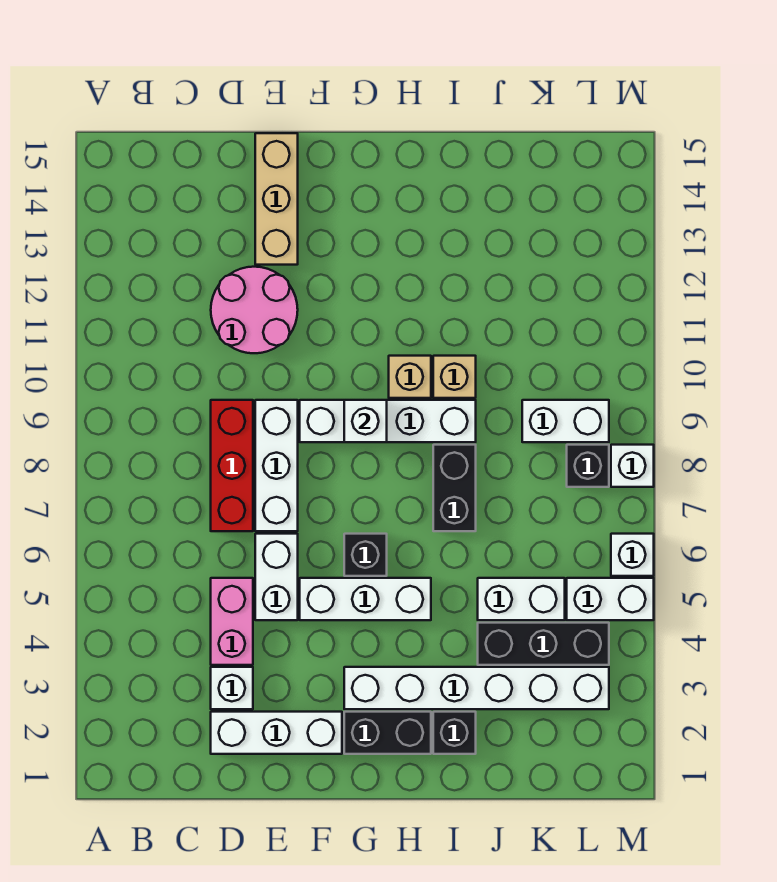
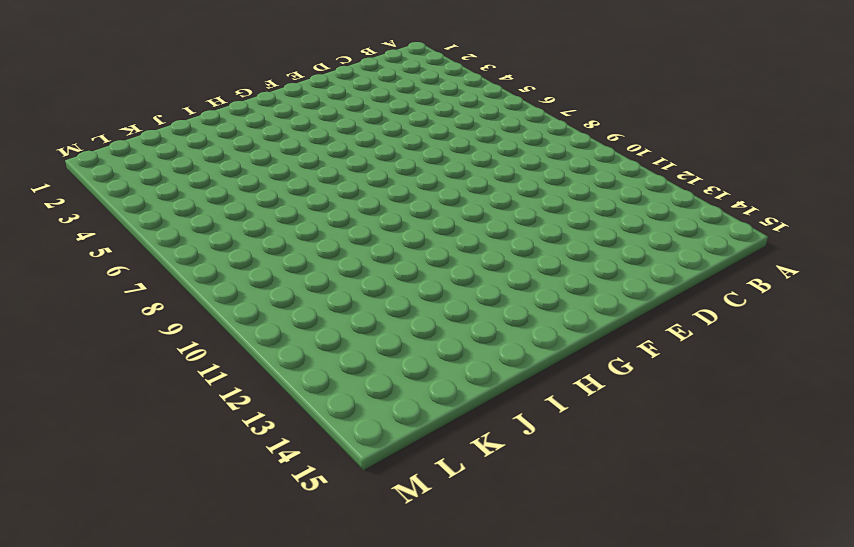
none -> white brick D2:F2 level 1
none -> white brick D3 level 1
none -> pink brick D4:D5 level 1

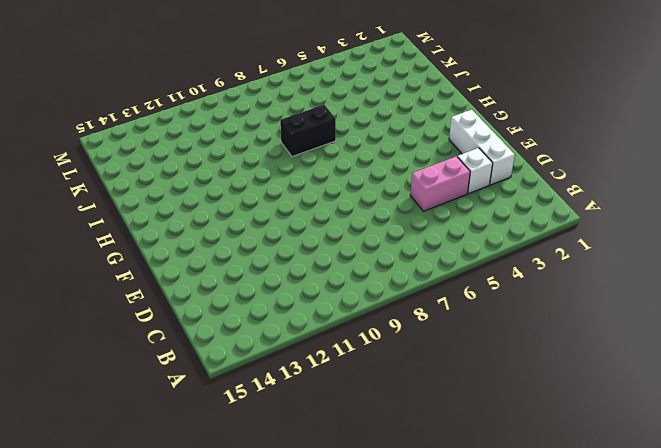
none -> red brick D7:D9 level 1
none -> pink round brick D11:E12 level 1
none -> white brick E5:E6 level 1

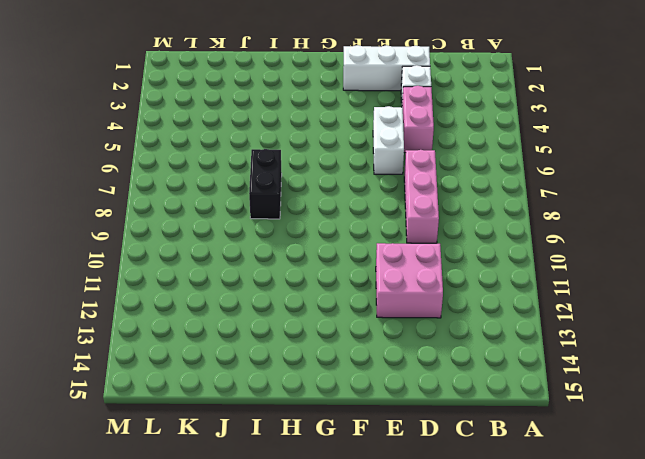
pink brick D7:D9 level 1 -> red brick D7:D9 level 1
pink brick D11:E12 level 1 -> pink round brick D11:E12 level 1
none -> white brick E7:E9 level 1
none -> tan brick E13:E15 level 1
none -> white brick F5:H5 level 1

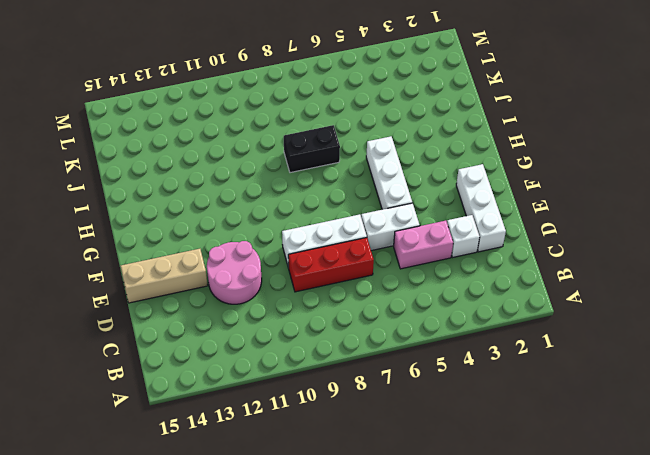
none -> white brick F9:I9 level 1
none -> black brick G2:H2 level 1
none -> white brick G3:L3 level 1

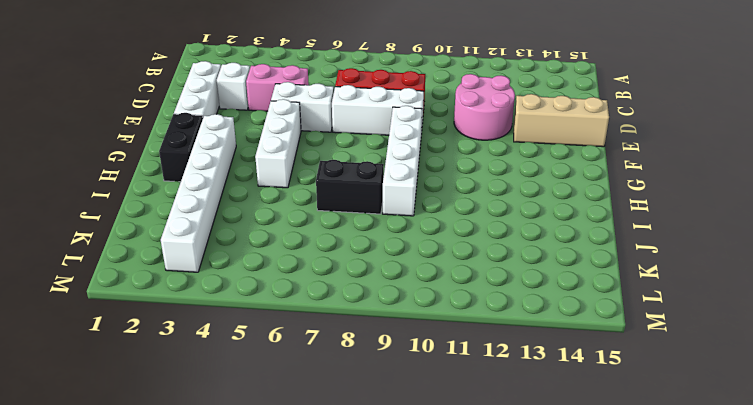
none -> black brick G6 level 1
none -> tan brick H10 level 1
none -> black brick I2 level 1

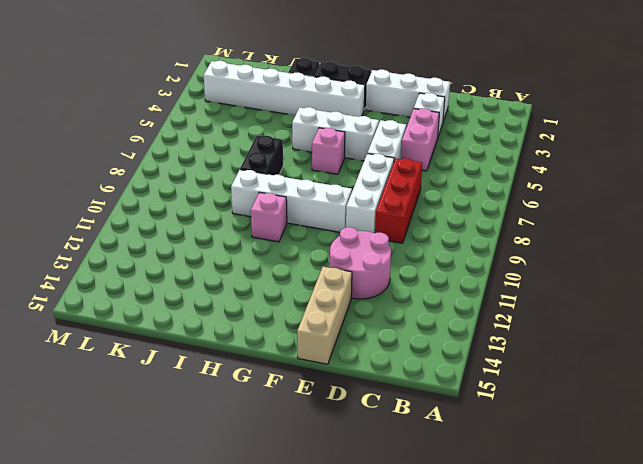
pink brick G6 level 1 -> black brick G6 level 1
pink brick H10 level 1 -> tan brick H10 level 1
none -> tan brick I10 level 1
none -> black brick J4:L4 level 1
none -> white brick J5:K5 level 1

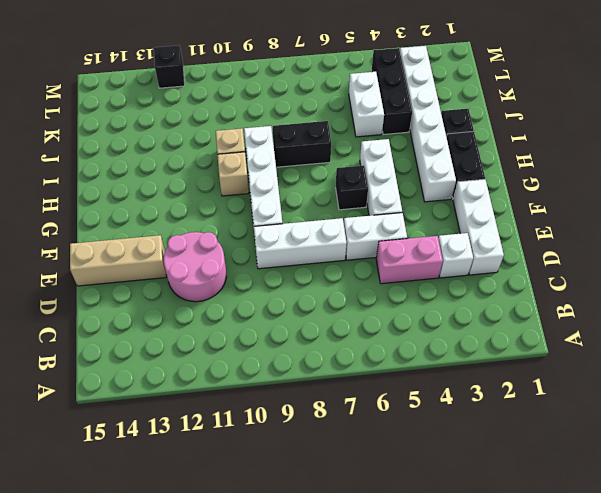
black brick M12 level 1 -> black brick L8 level 1
none -> red brick D7:D9 level 1
none -> white brick K9:L9 level 1
none -> white brick L5:M5 level 1

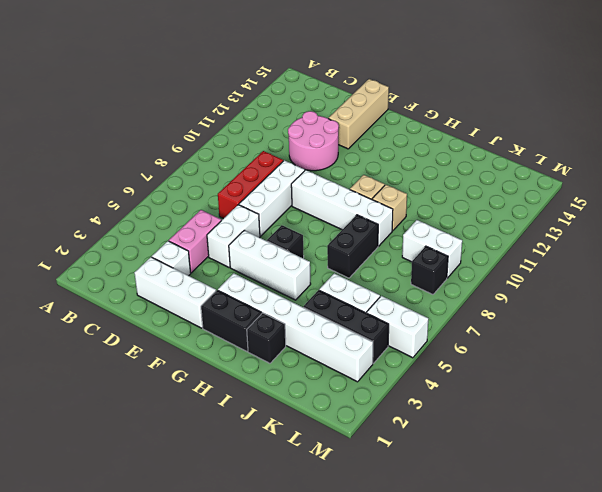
none -> white brick M6 level 1
none -> white brick M8 level 1
none -> white brick G9 level 2

